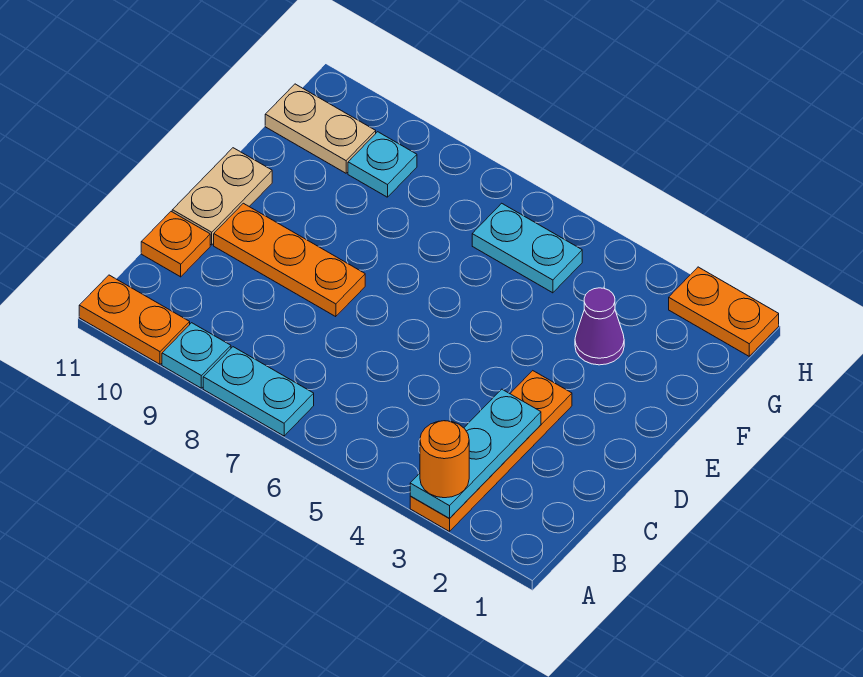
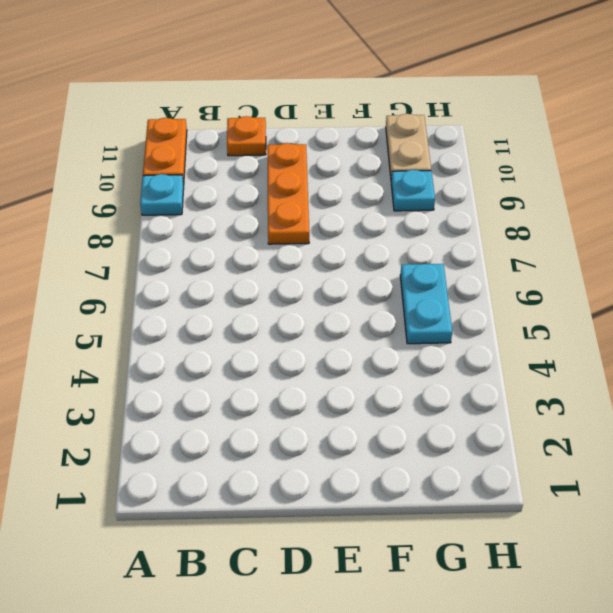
none -> orange plate A3:D3 level 1
none -> cyan plate A7:A8 level 1
none -> tan plate D11:E11 level 1

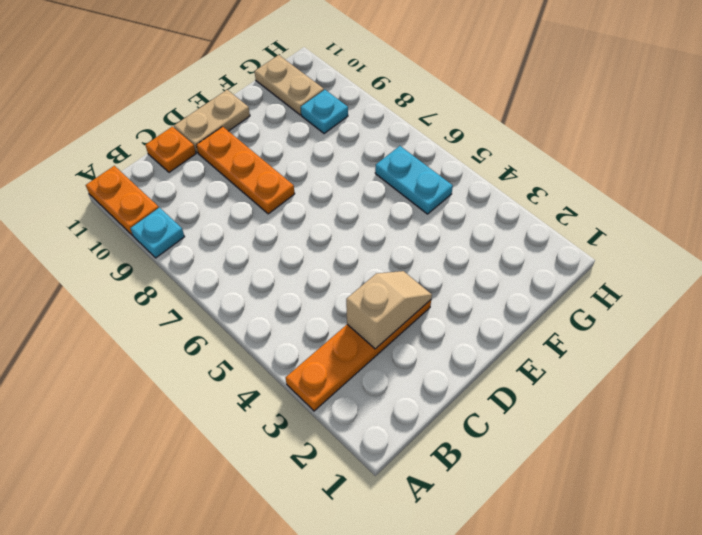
tan slope C3:D3 level 2 top C -> cyan plate A3:C3 level 2
none -> cyan plate A7:A8 level 1
none -> purple cone F3 level 1
none -> orange plate H1:H2 level 1

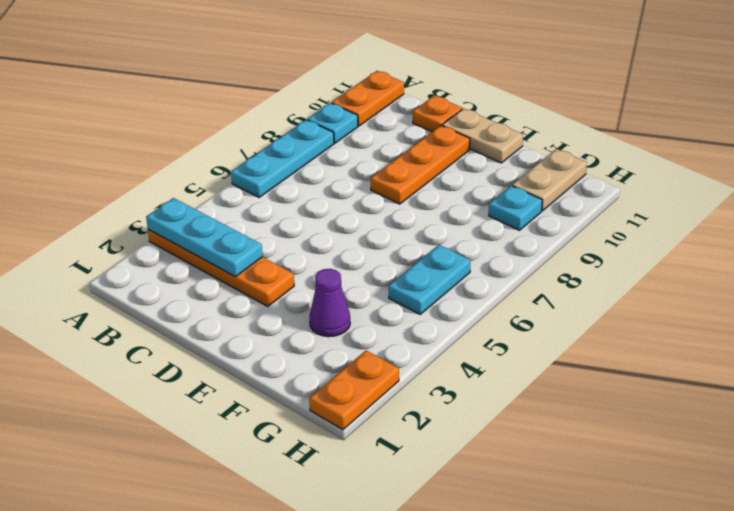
cyan plate A6:A8 level 1 -> cyan plate A7:A8 level 1
none -> orange round brick A3 level 3

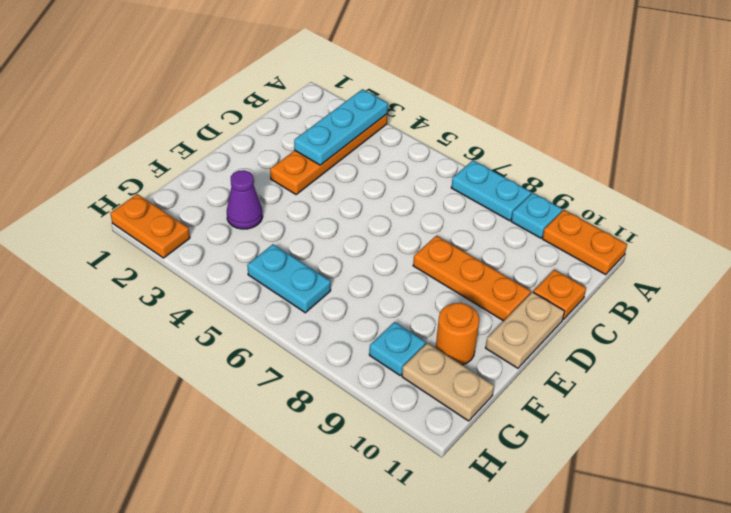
orange round brick F10 level 1 -> orange round brick A3 level 3

